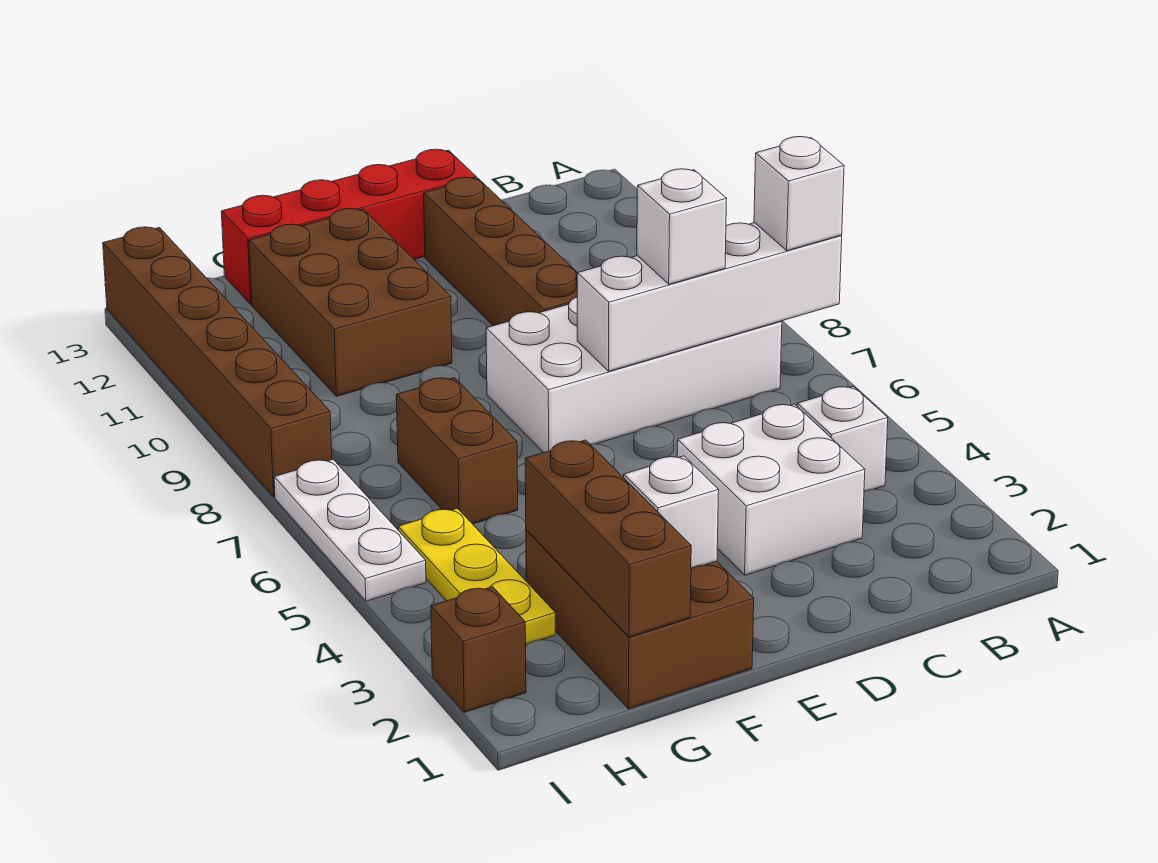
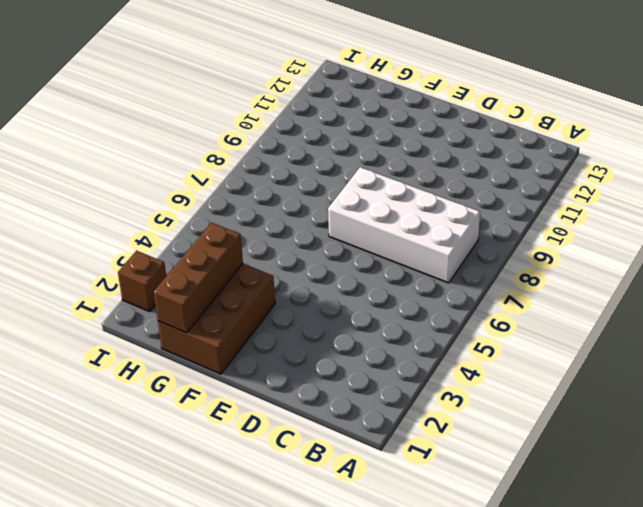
none -> white brick B4 level 1
none -> white brick C3:D4 level 1
none -> brown brick D9:D12 level 1

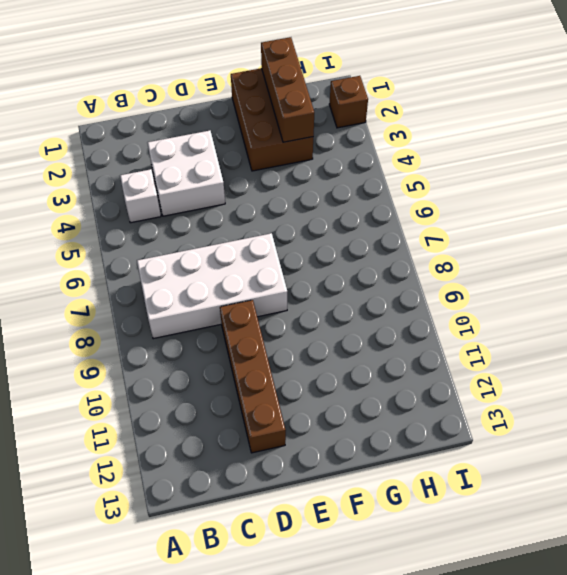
none -> red brick D13:G13 level 1
none -> brown brick F10:G12 level 1
none -> brown brick G6:G7 level 1

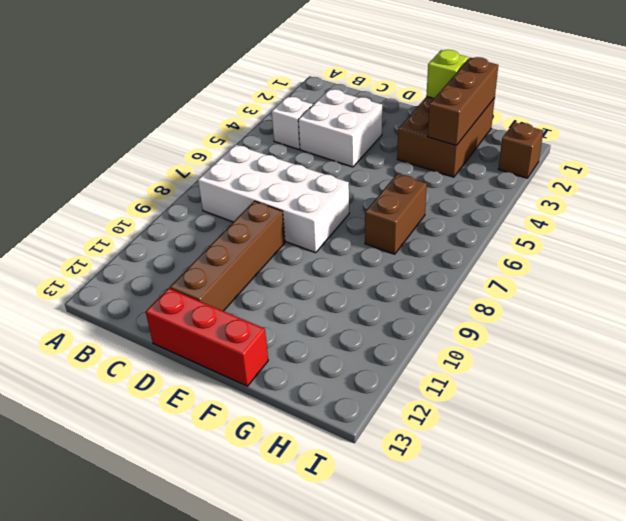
red brick D13:F13 level 1 -> red brick D13:G13 level 1
lime brick F1 level 2 -> none
none -> brown brick F10:G12 level 1
none -> yellow plate H3:H5 level 1
none -> white plate I5:I7 level 1

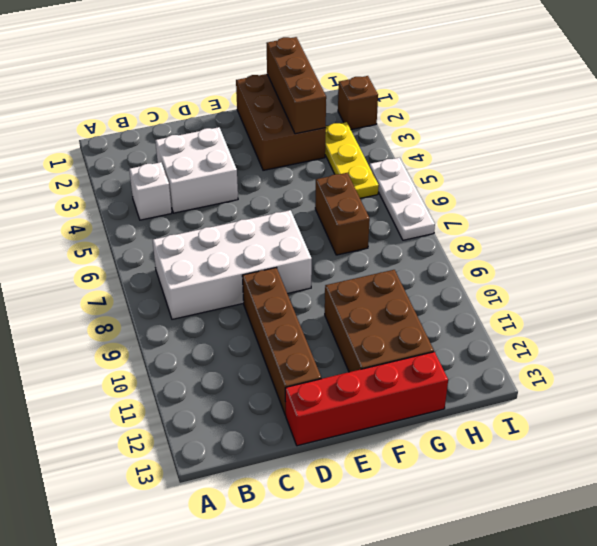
none -> brown brick I8:I13 level 1
none -> white brick A7:D7 level 2
none -> white brick F2 level 2

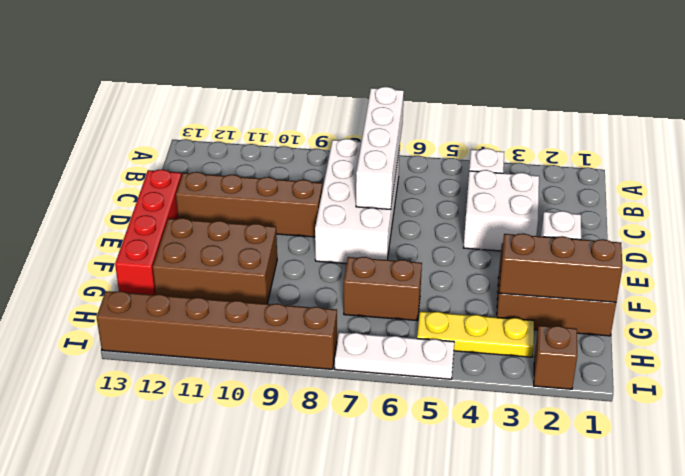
none -> white brick A7 level 3
none -> white brick C7 level 3

